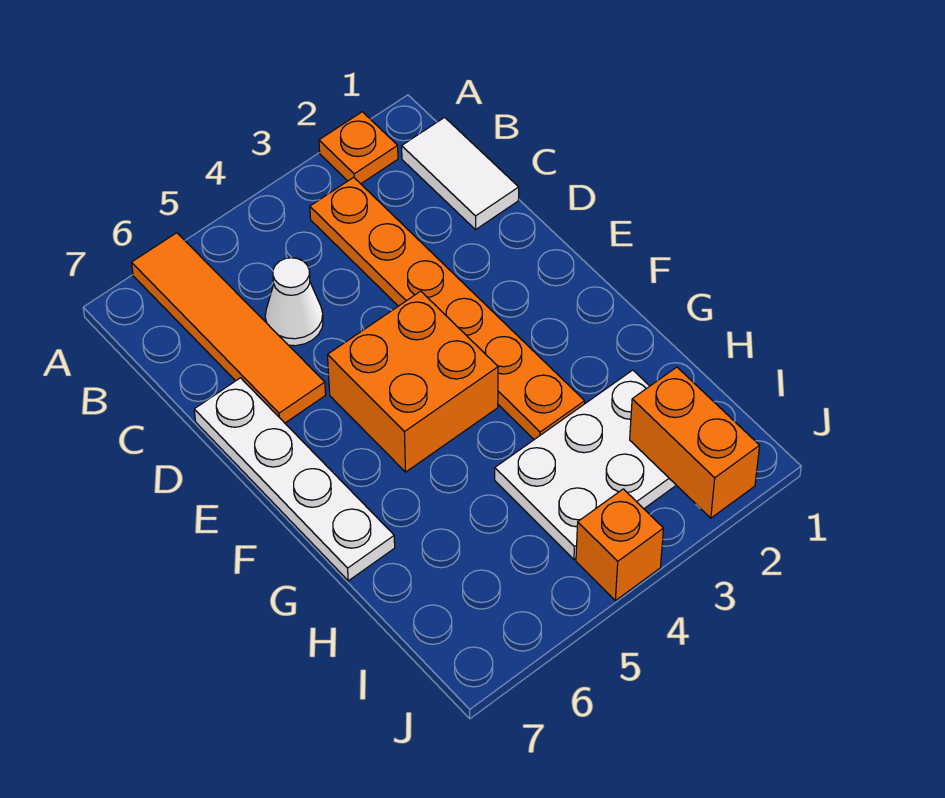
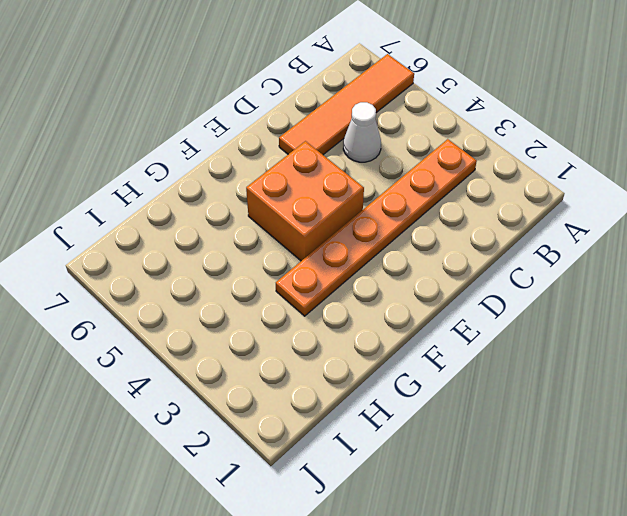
none -> orange plate A2 level 1
none -> white tile B1:C1 level 1

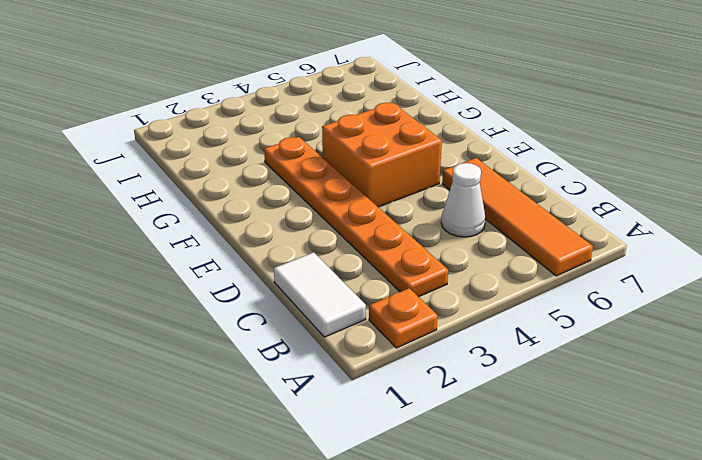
none -> white plate D7:G7 level 1
none -> white plate H2:I4 level 1

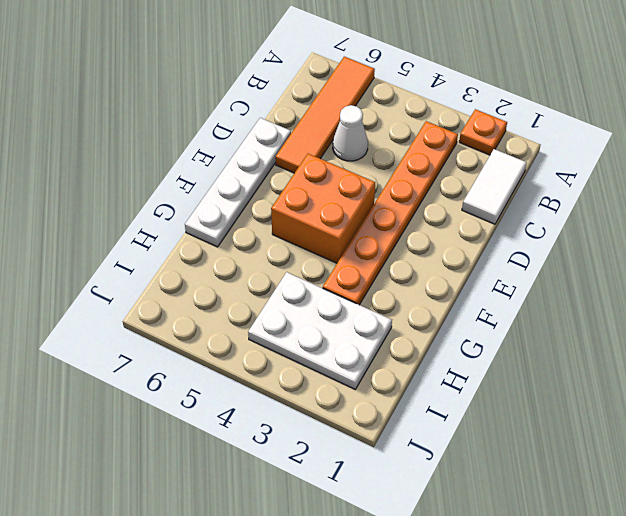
none -> orange brick J4 level 1
none -> orange brick I2:J2 level 2

